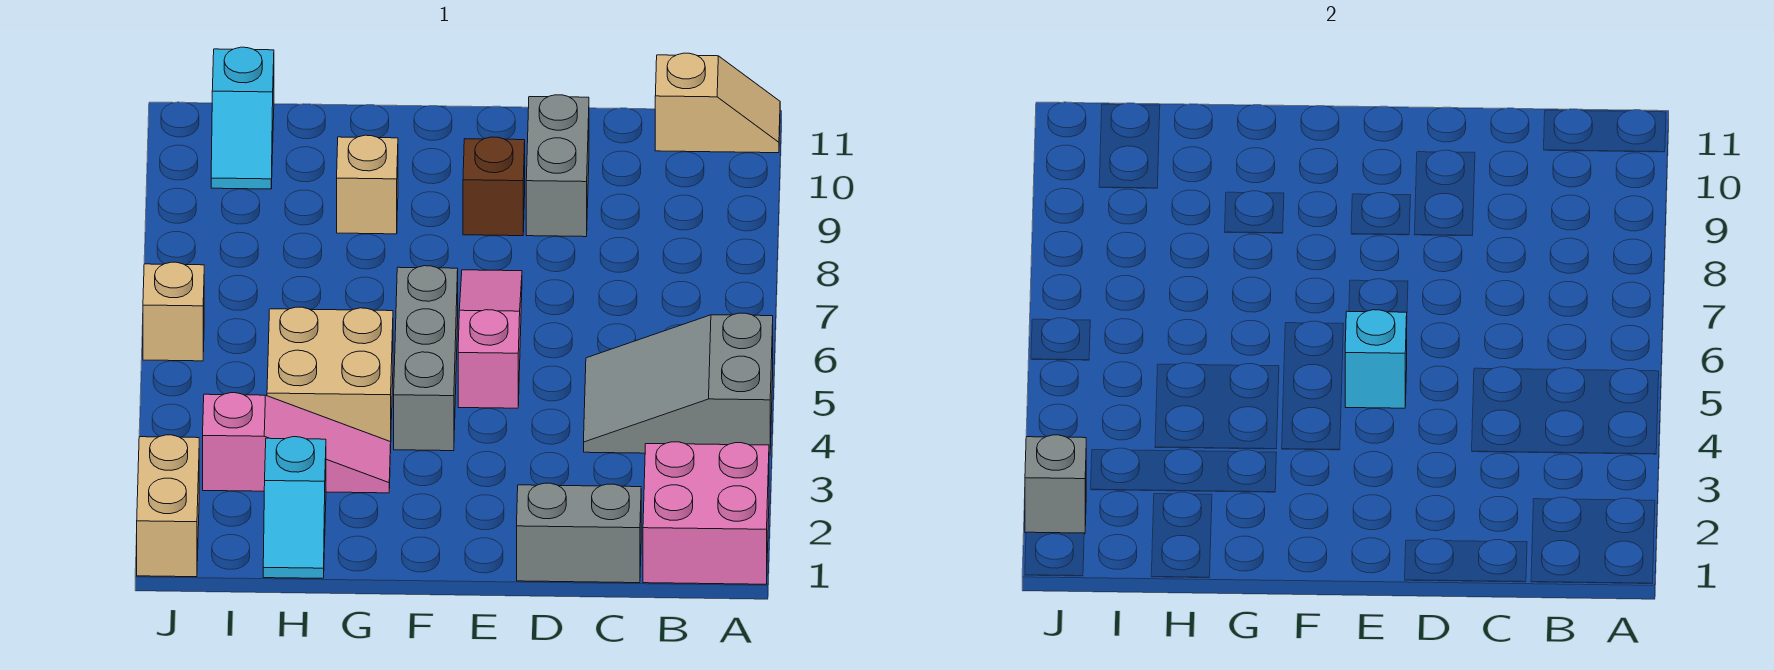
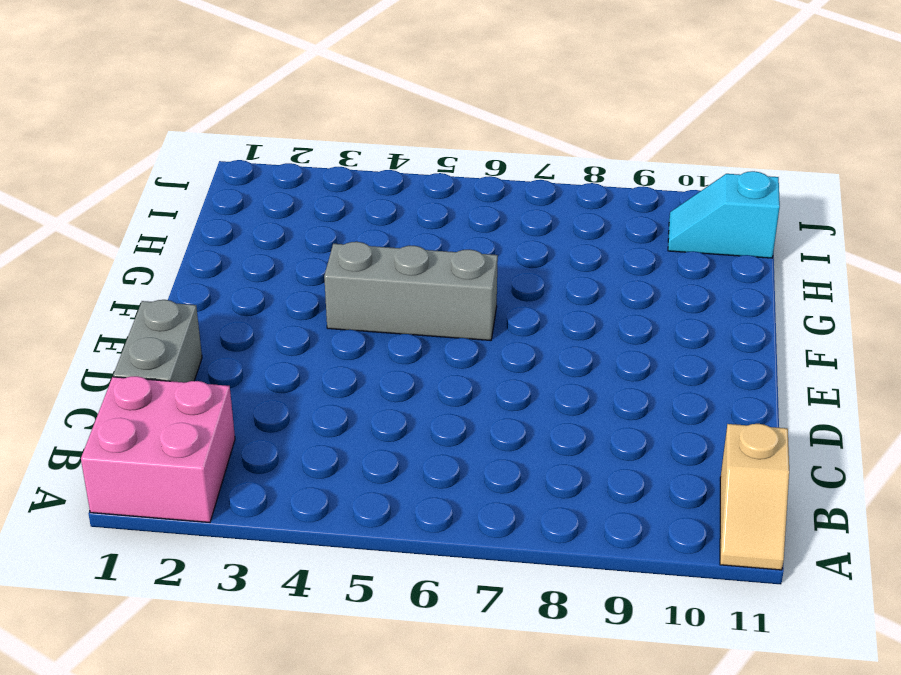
none -> grey slope A4:C5 level 1 top A
none -> grey brick D9:D10 level 1
none -> pink slope E5:E7 level 1 top 5

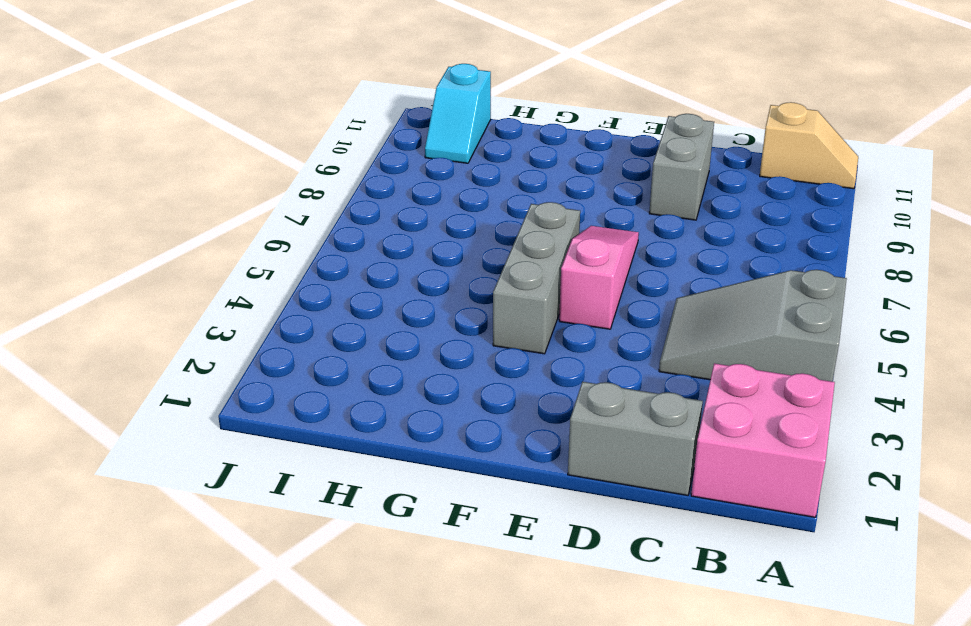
none -> brown brick E9 level 1
none -> pink slope G3:I3 level 1 top I
none -> tan brick G4:H5 level 1

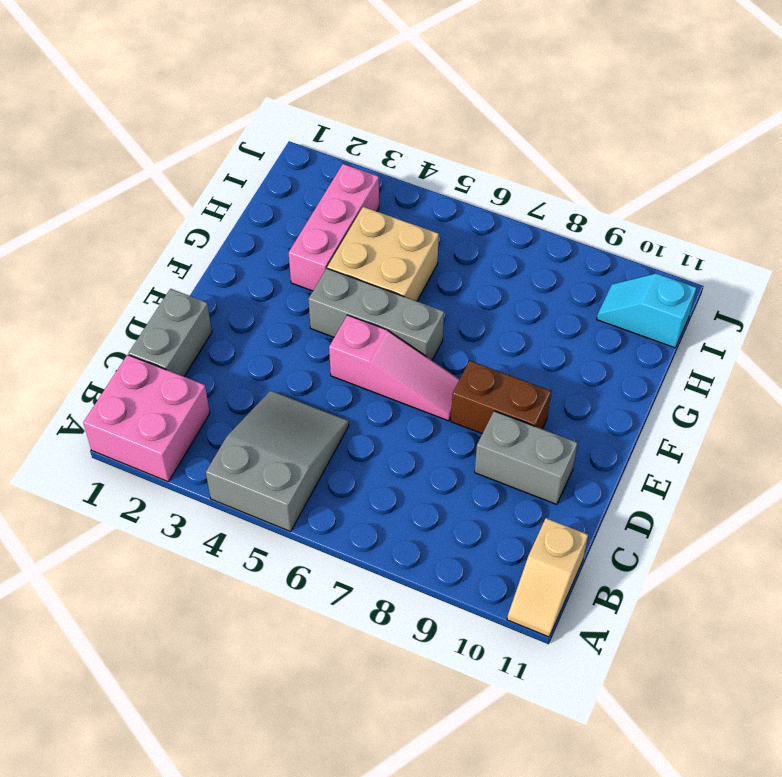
brown brick E8:E9 level 1 -> brown brick E9 level 1
pink brick G3:I3 level 1 -> pink slope G3:I3 level 1 top I
none -> tan brick G9 level 1
none -> cyan slope H1:H2 level 1 top 2
none -> tan brick J1:J2 level 1

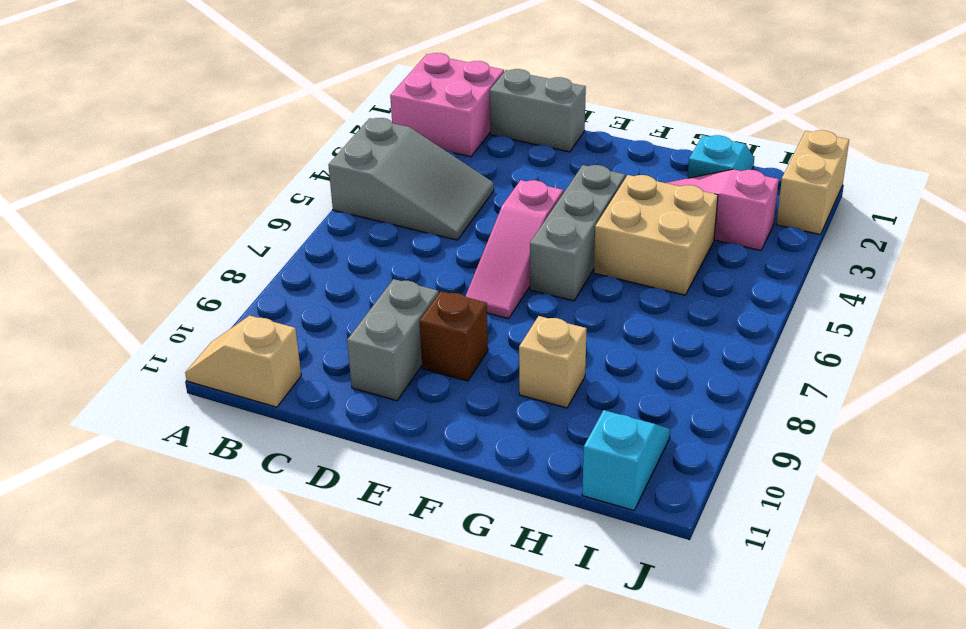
none -> tan brick J6 level 1
none -> cyan brick E5 level 2
none -> grey brick J2 level 2

